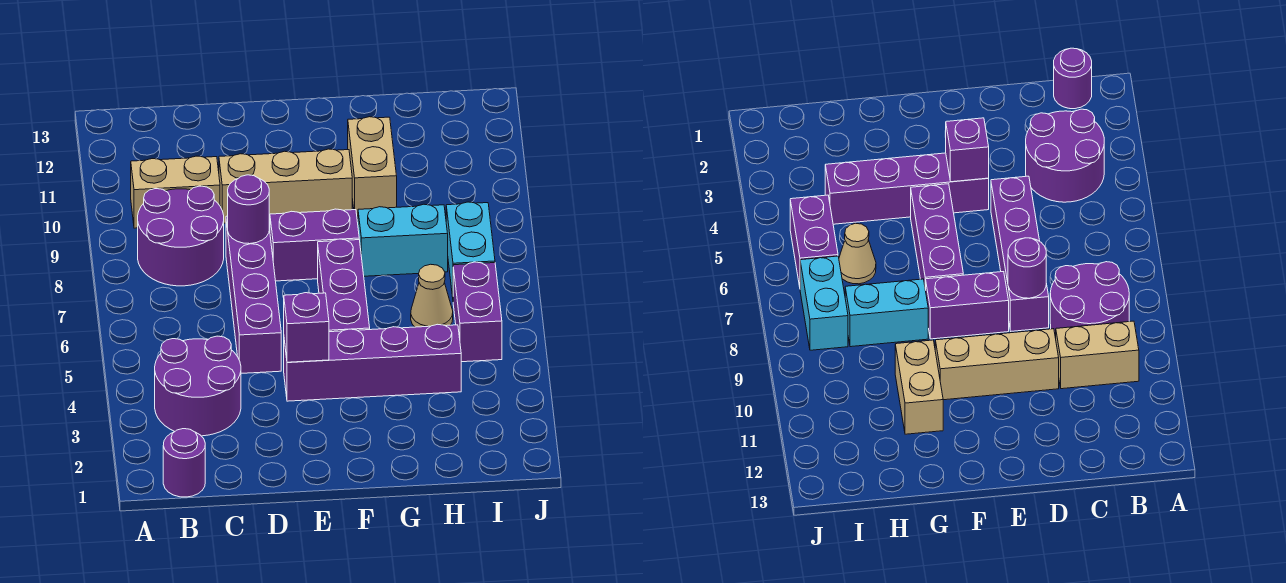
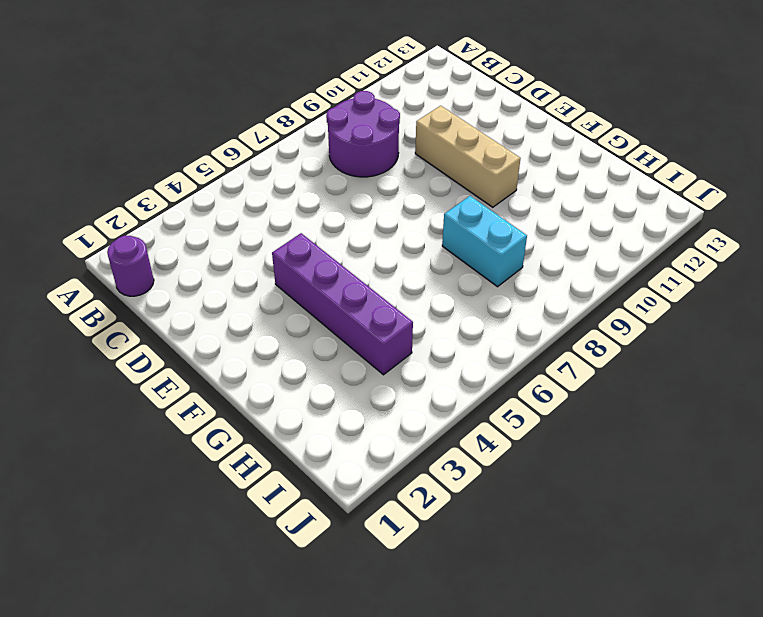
none -> purple round brick B3:C4 level 1
none -> tan brick B10:C10 level 1
none -> purple brick D5:D8 level 1

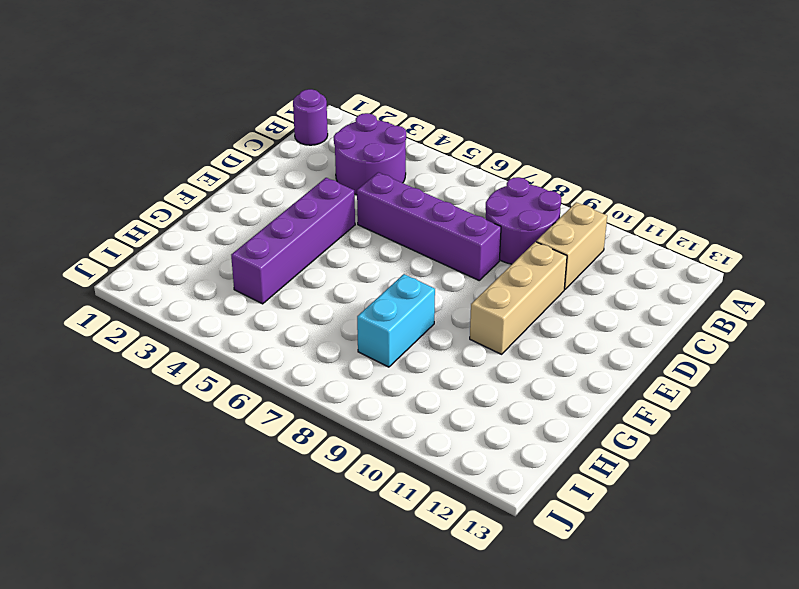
none -> purple brick E8:F8 level 1
none -> purple brick F5:F7 level 1
none -> tan brick G10:G11 level 1

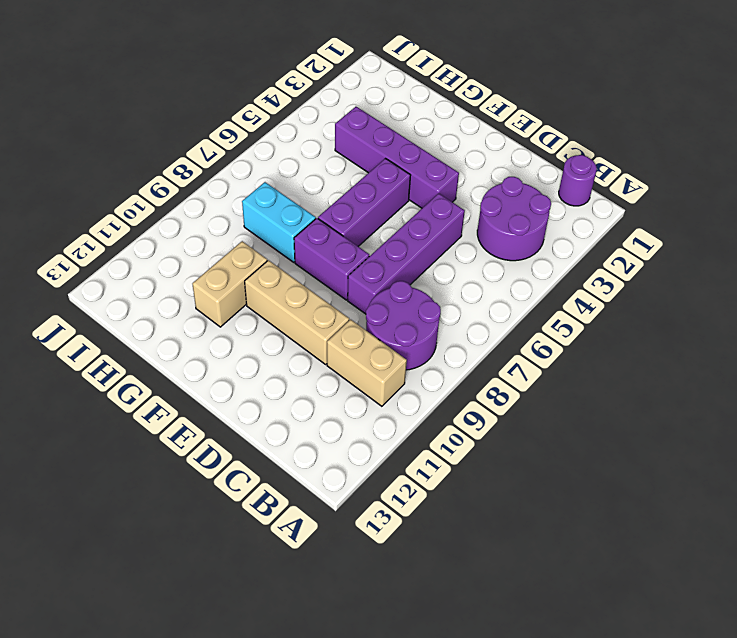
none -> tan cone H6 level 1
none -> purple brick I5:I6 level 1
none -> cyan brick I7:I8 level 1

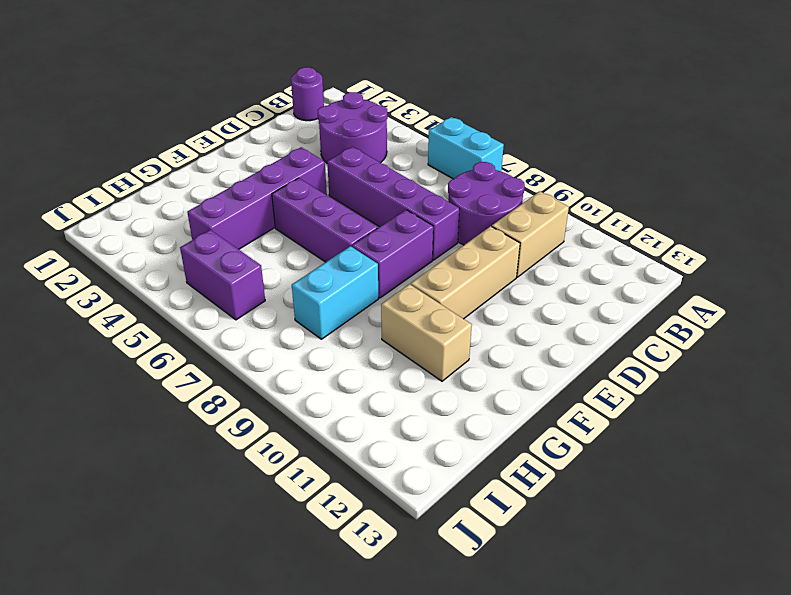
cyan brick A6:A7 level 1 -> cyan brick I7:I8 level 1
none -> tan cone H6 level 1
none -> purple round brick D8 level 2
none -> purple brick E4 level 2

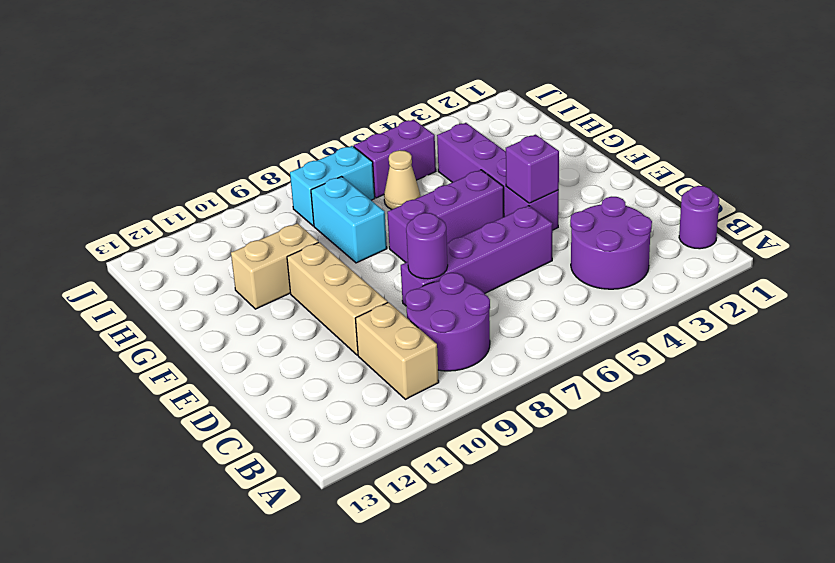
none -> purple brick E8:F8 level 1

